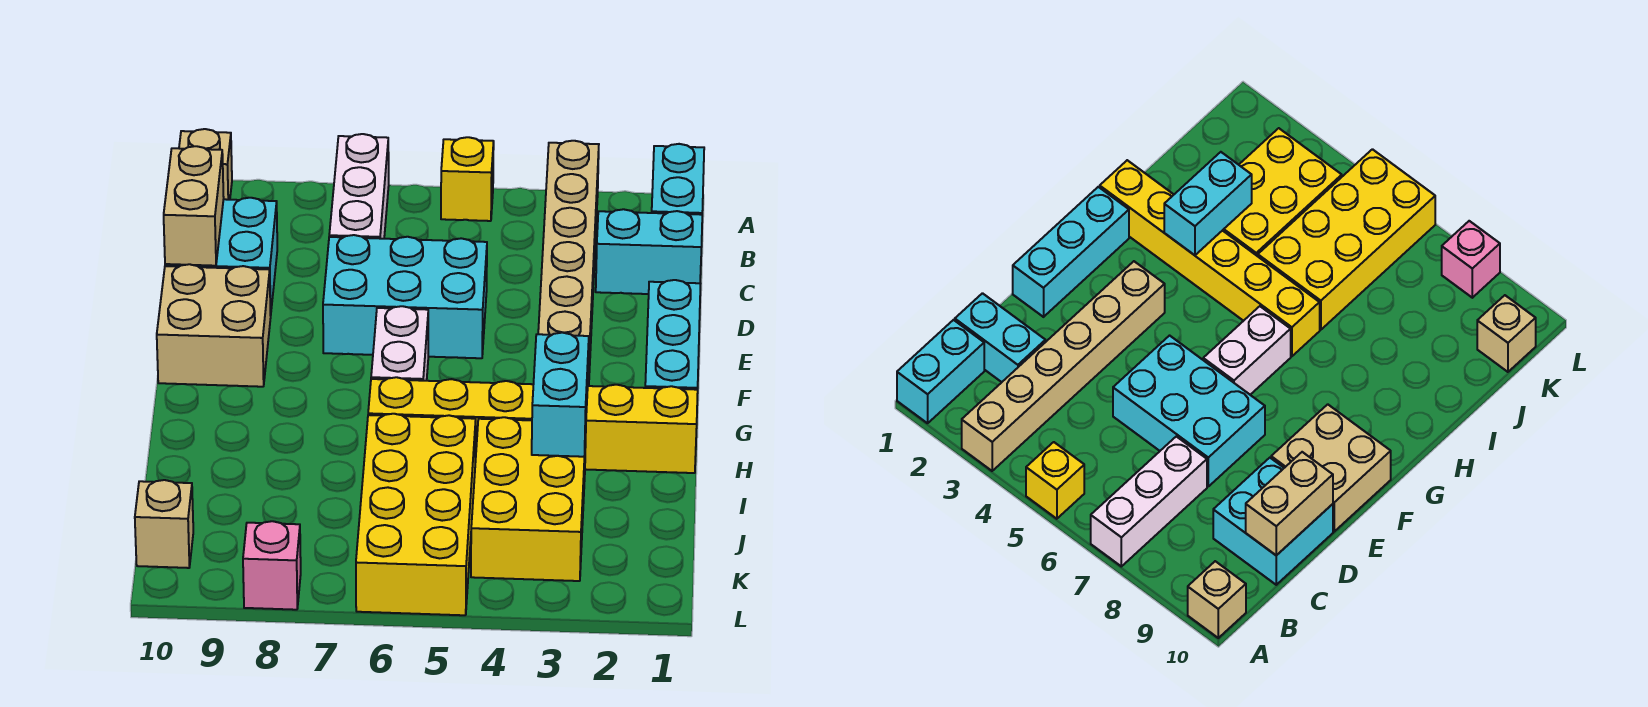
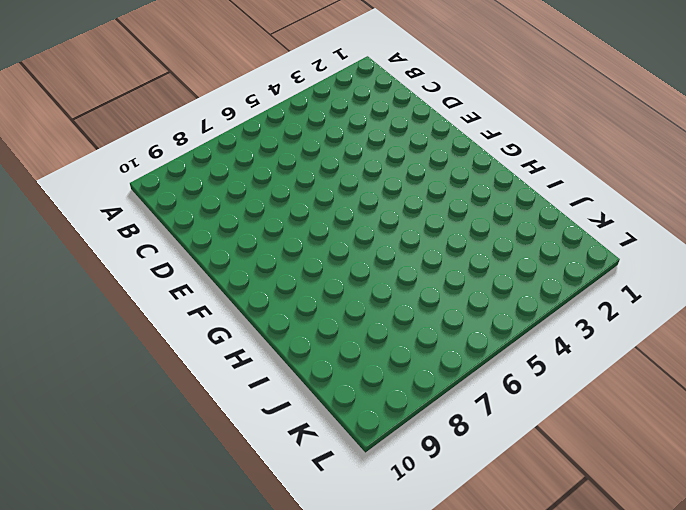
none -> cyan brick A1:B1 level 1
none -> tan brick A3:F3 level 1
none -> yellow brick A5 level 1

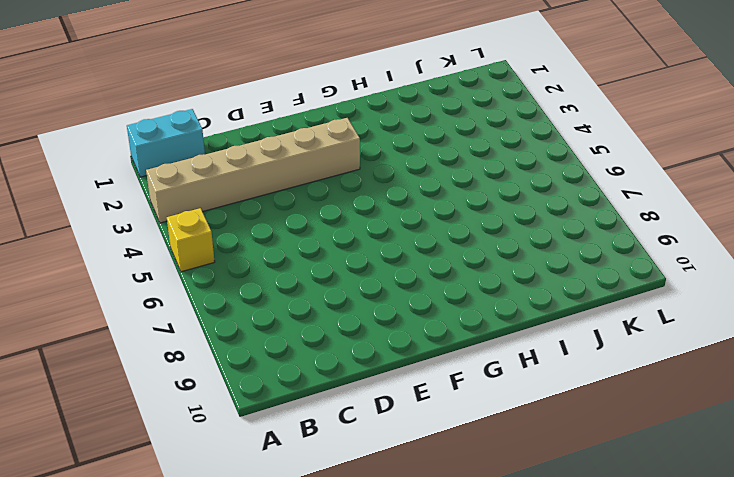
none -> white brick A7:C7 level 1
none -> tan brick A10 level 1
none -> cyan brick C1:C2 level 1

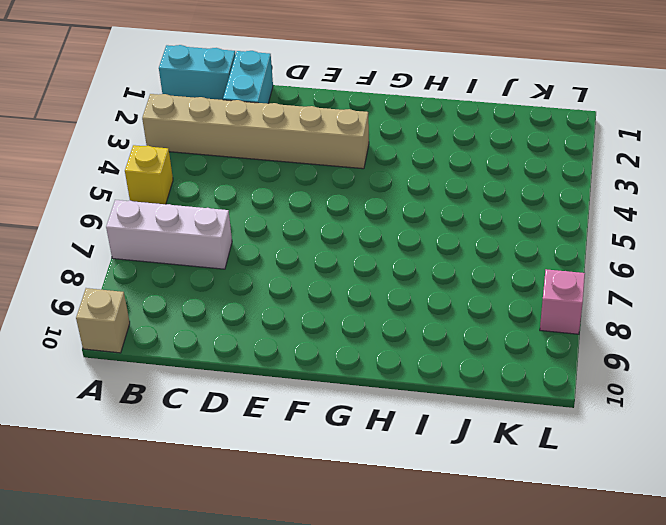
none -> cyan brick C9:D10 level 1
none -> cyan brick D5:E7 level 1
none -> cyan brick E1:G1 level 1

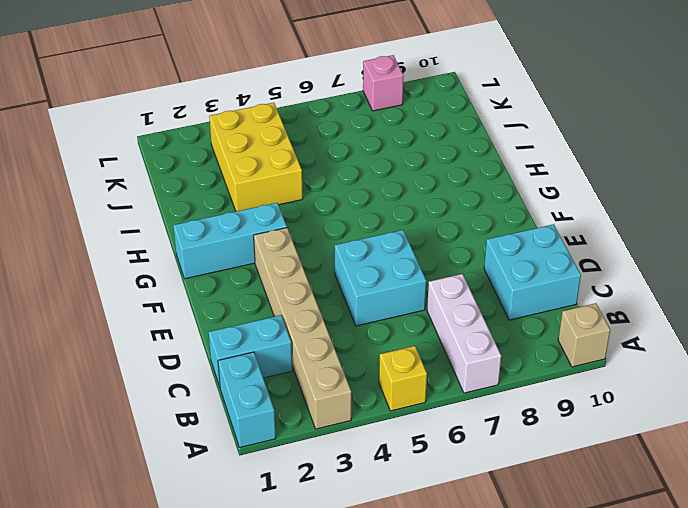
cyan brick D5:E6 level 1 -> cyan brick D5:E7 level 1
cyan brick G1:G3 level 1 -> cyan brick E1:G1 level 1
none -> tan brick E9:F10 level 1
none -> white brick F6:G6 level 1
none -> yellow brick H1:H6 level 1

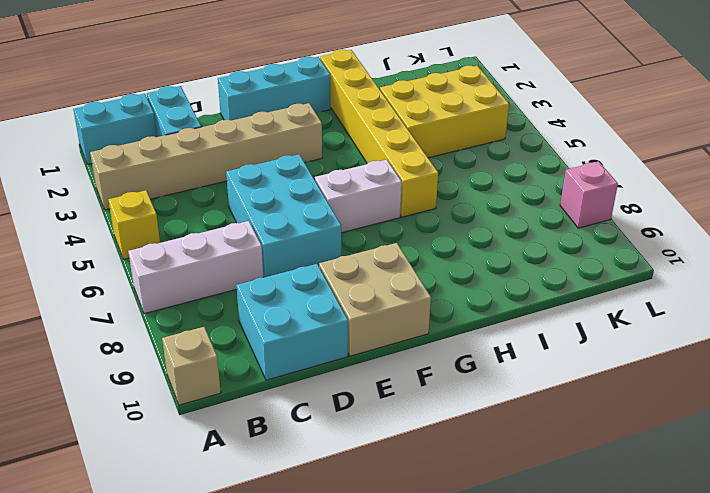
none -> yellow brick I5:L6 level 1
none -> tan brick K10 level 1
none -> tan brick C10:D10 level 2

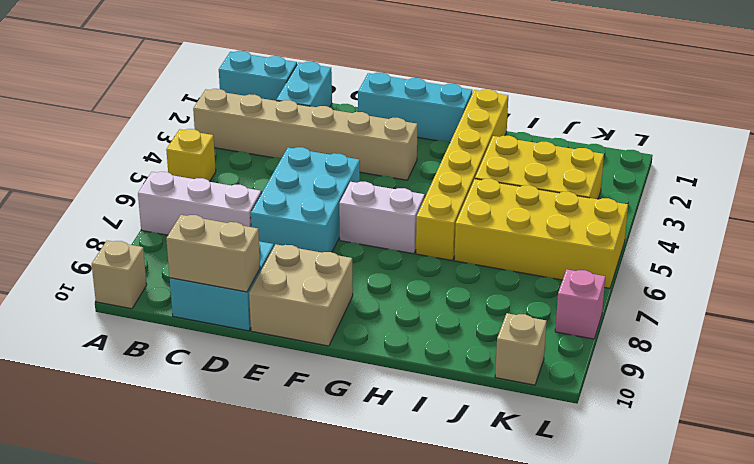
none -> cyan brick H3:I3 level 2

